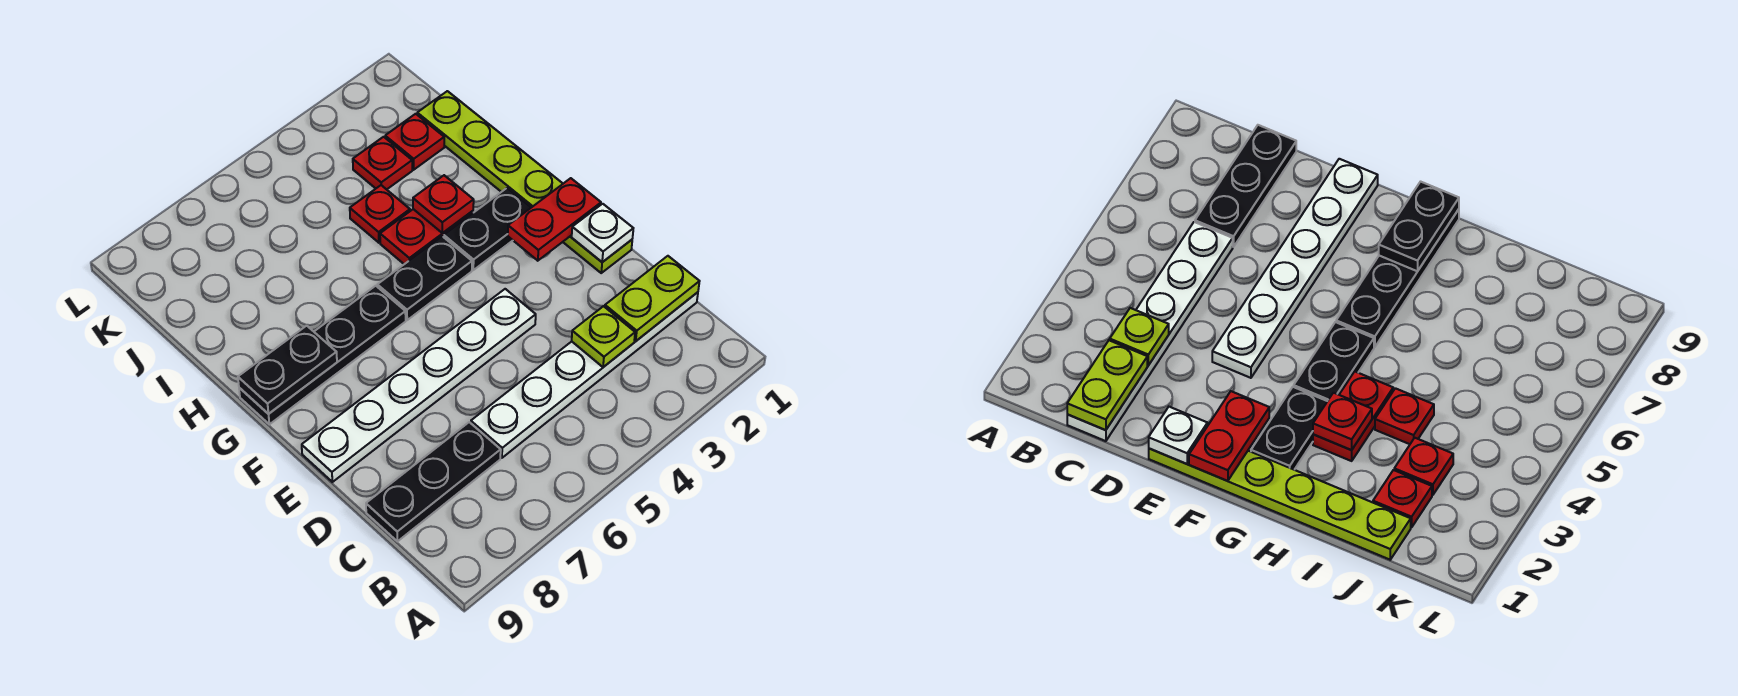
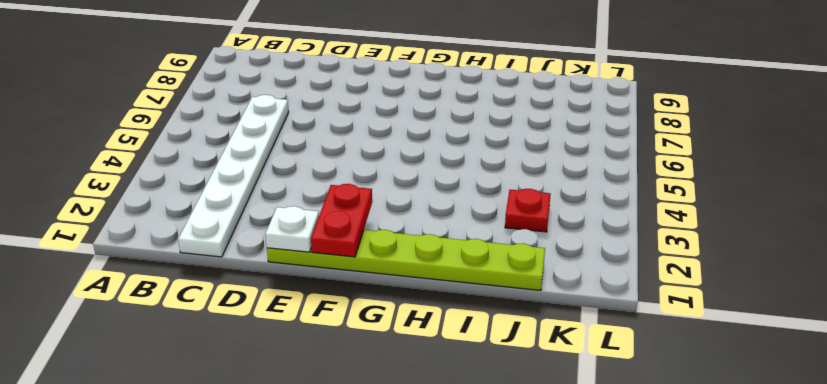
none -> black plate C7:C9 level 1
none -> white plate E4:E9 level 1
none -> black plate G2:G3 level 1

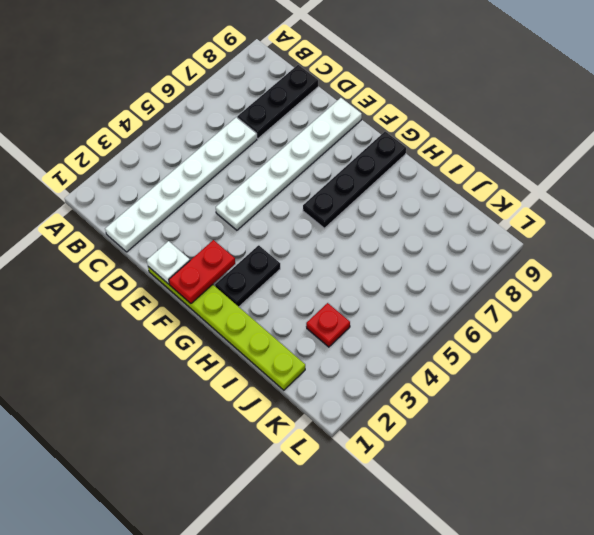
none -> black plate G4:G5 level 1
none -> red plate H3:H4 level 1
none -> red plate I4 level 1

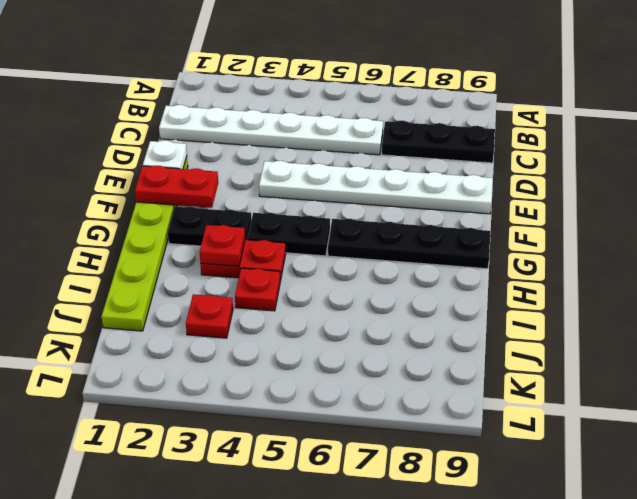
none -> red plate J2 level 1
none -> lime plate C1:C2 level 2
none -> lime plate C3 level 2

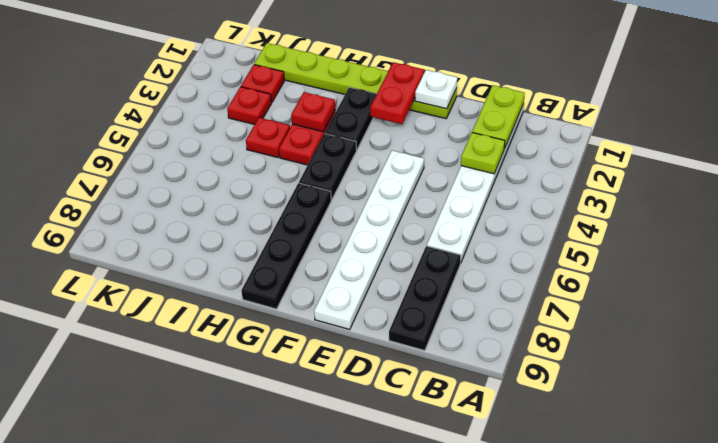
none -> black plate G8:G9 level 2

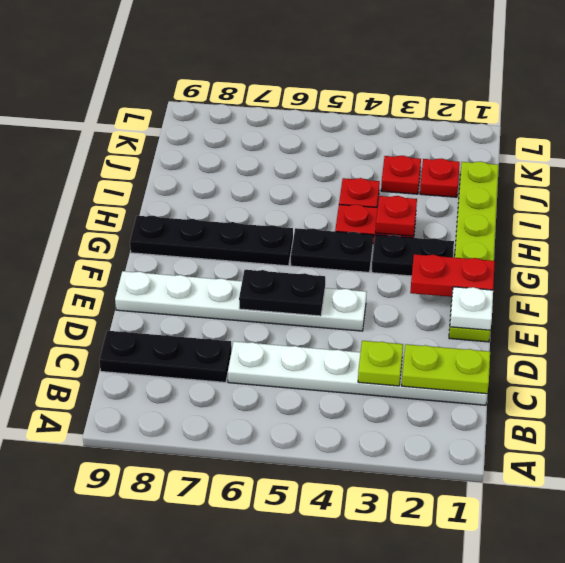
black plate E5:E6 level 2 -> black plate G8:G9 level 2

